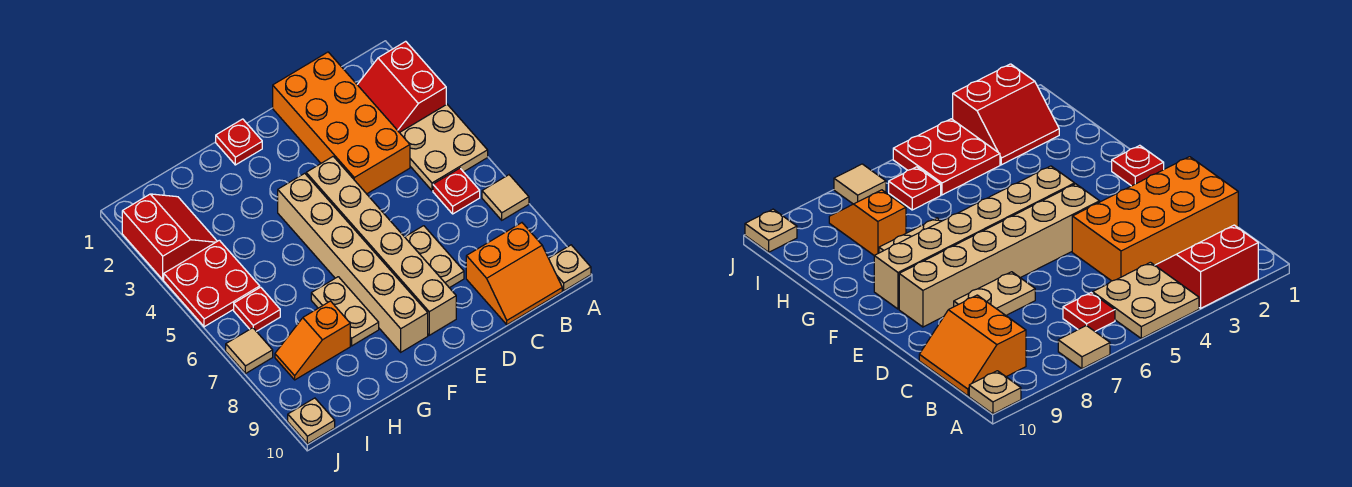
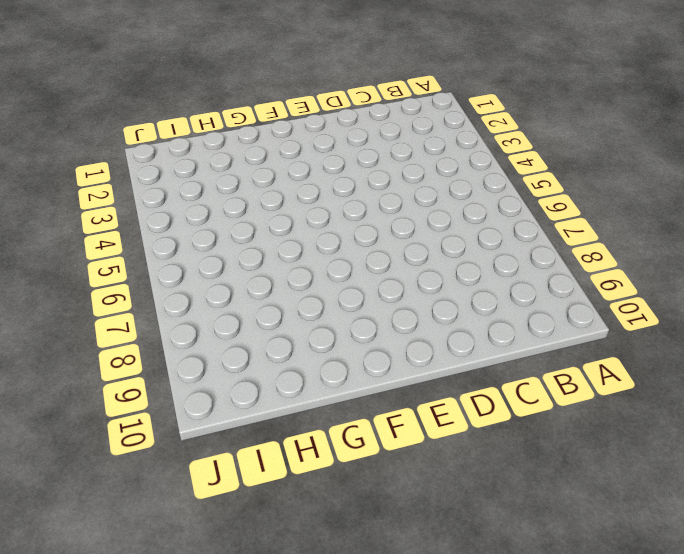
none -> red slope A2:B3 level 1 top A
none -> tan plate A4:B5 level 1
none -> tan tile A7 level 1

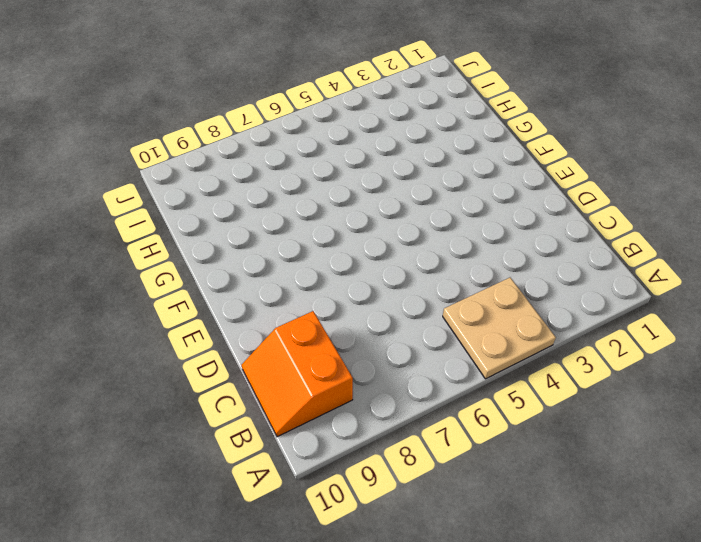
none -> red slope A2:B3 level 1 top A
none -> tan tile A7 level 1
none -> tan plate A10 level 1

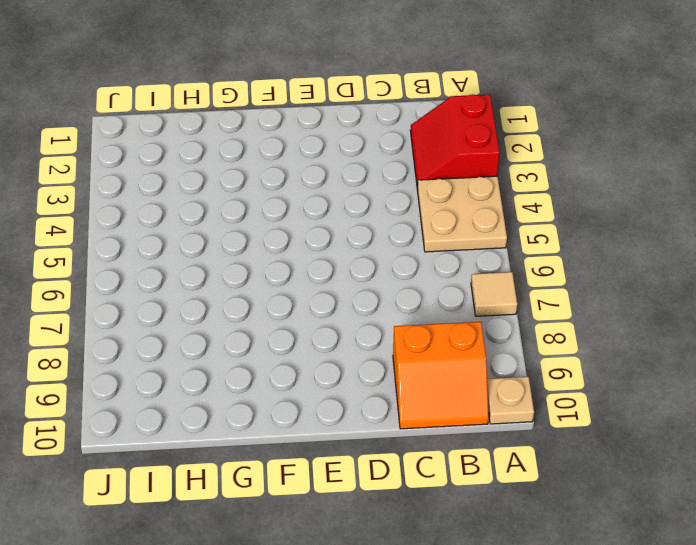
none -> red plate B6 level 1
none -> orange brick C1:D4 level 1
none -> tan plate D7:D8 level 1

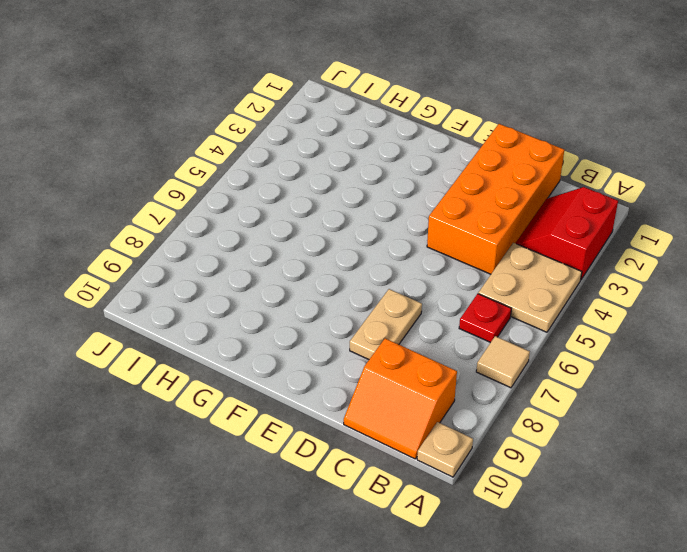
none -> tan brick E4:E9 level 1
none -> red plate F1 level 1
none -> tan brick F4:F9 level 1

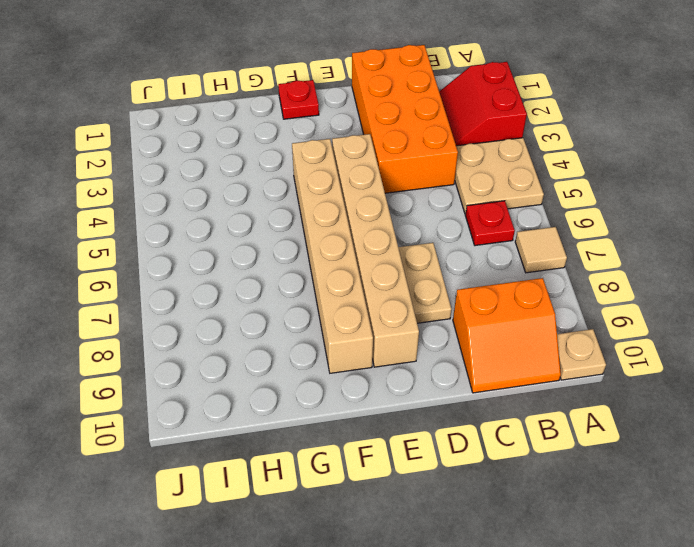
none -> tan plate G7:G8 level 1
none -> orange slope H8:I8 level 1 top H
none -> red slope I2:J3 level 1 top J

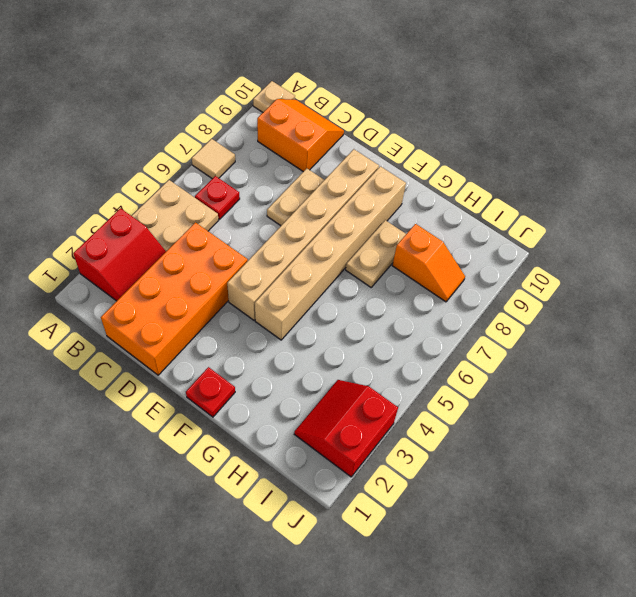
none -> red plate I4:J5 level 1
none -> red plate I6 level 1
none -> tan tile J7 level 1

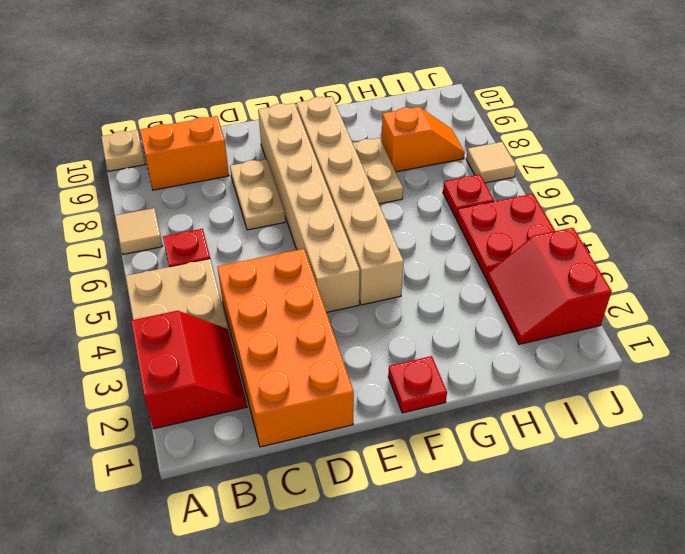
none -> tan plate J10 level 1

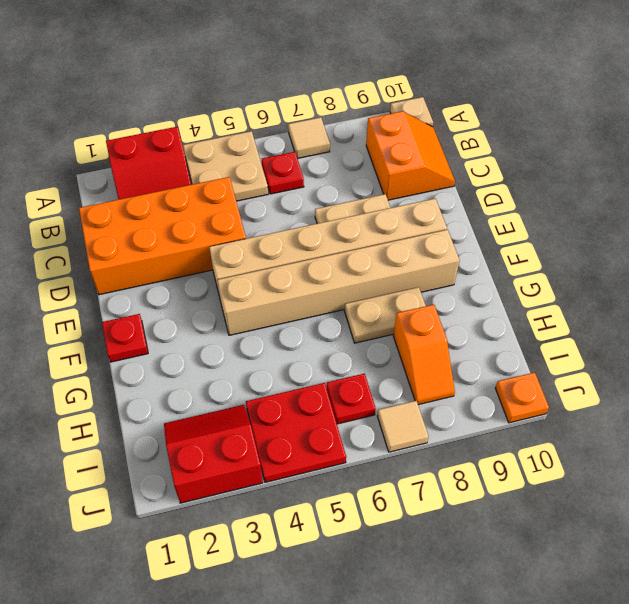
orange plate J10 level 1 -> tan plate J10 level 1

